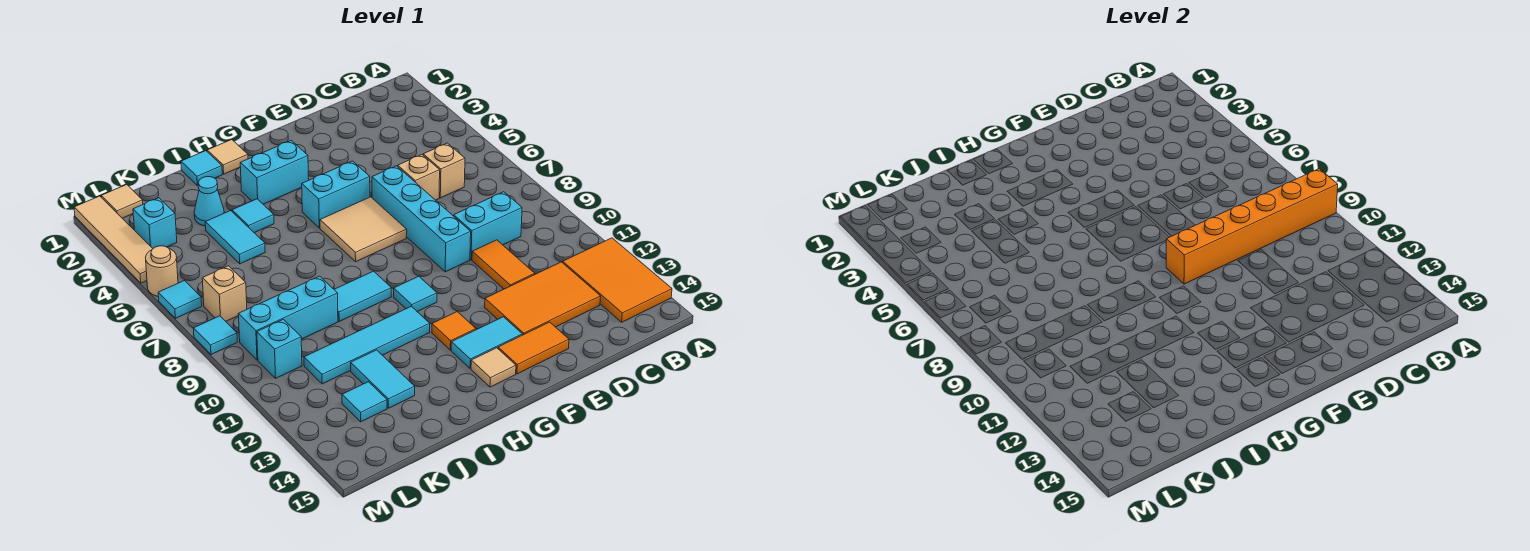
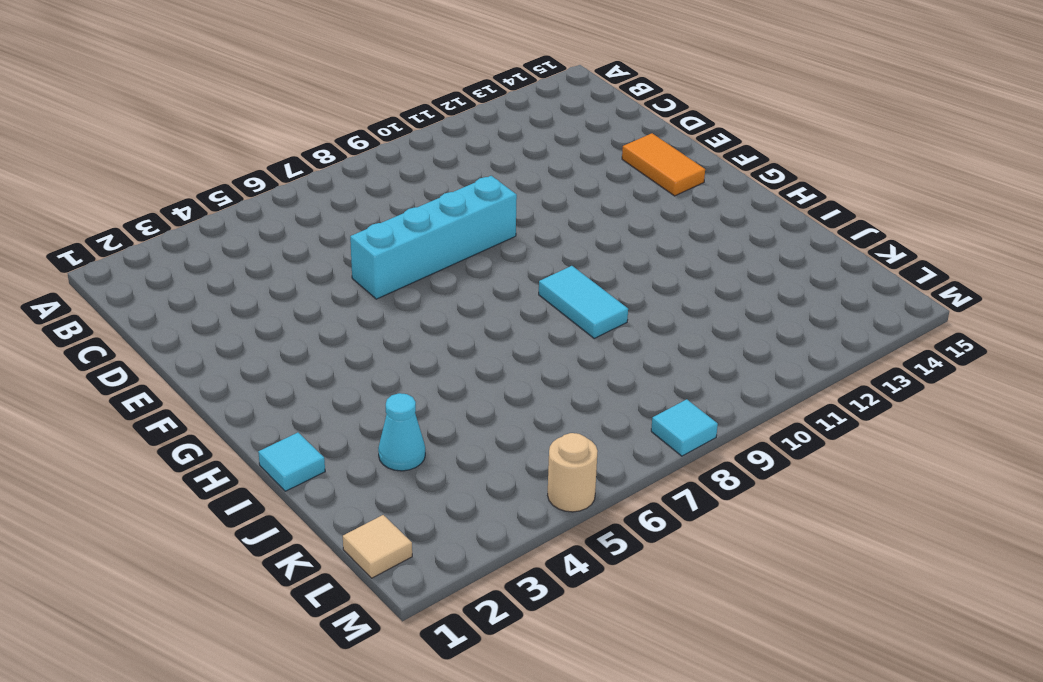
none -> orange tile A12:B14 level 1
none -> tan brick C6 level 1
none -> cyan brick C9:D9 level 1
none -> orange tile C12:E13 level 1

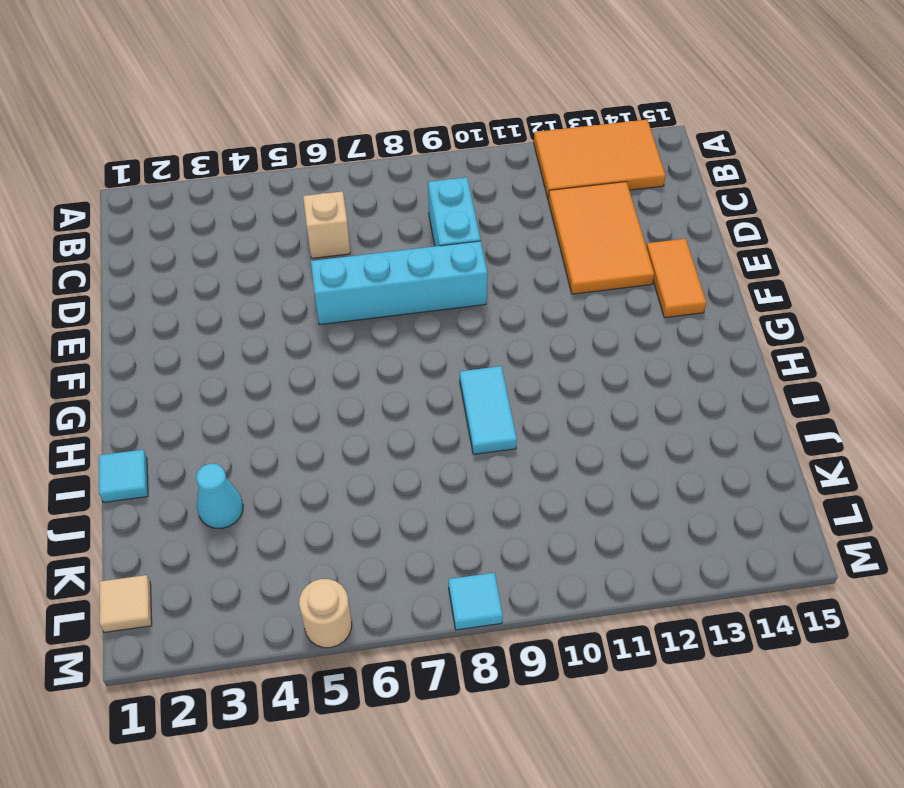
none -> tan brick D6 level 1
none -> orange tile D10:D11 level 1
none -> cyan brick F5:G5 level 1
none -> tan tile F6:G7 level 1

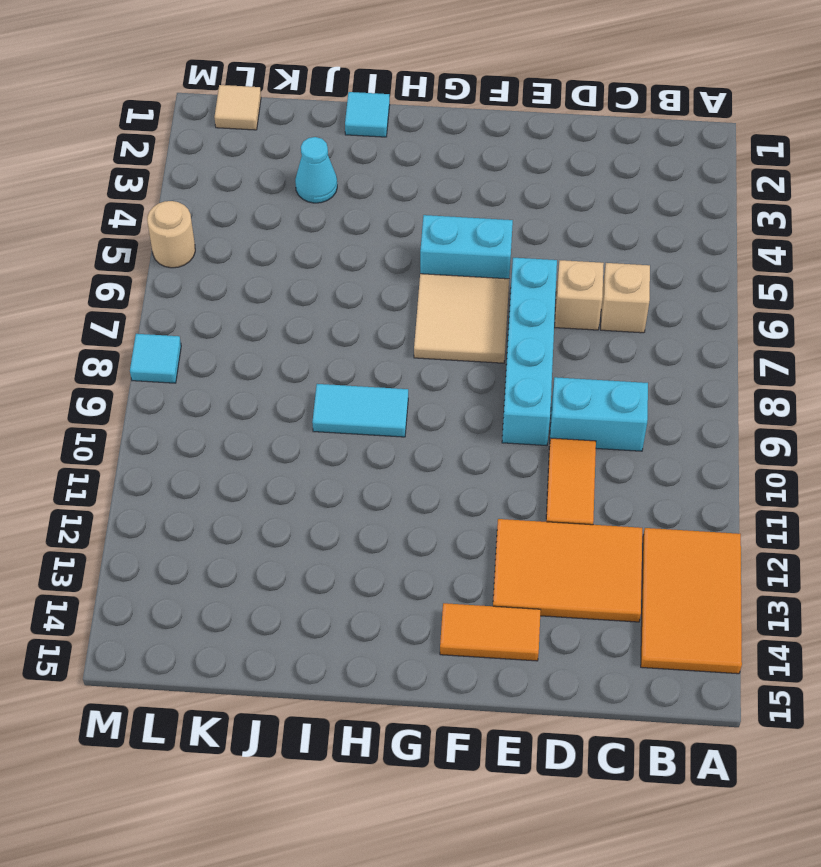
none -> cyan tile F13:G13 level 1
none -> cyan brick G3:H3 level 1
none -> cyan tile G10 level 1
none -> orange tile G12 level 1

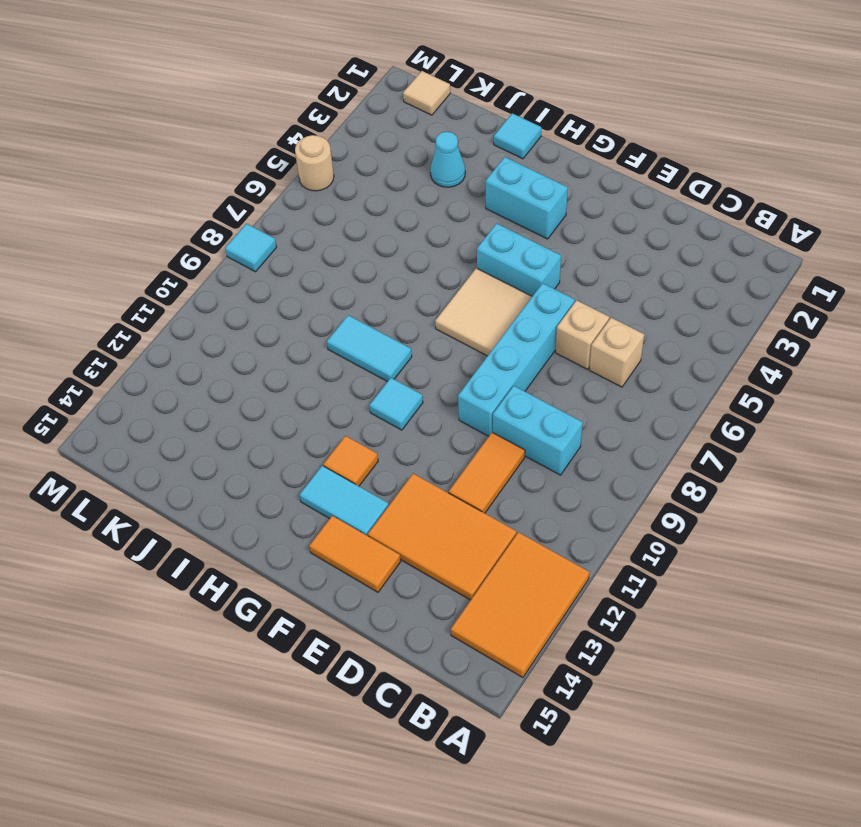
none -> tan tile G14 level 1
none -> tan tile H1 level 1
none -> cyan tile H11:K11 level 1
none -> cyan tile I4 level 1

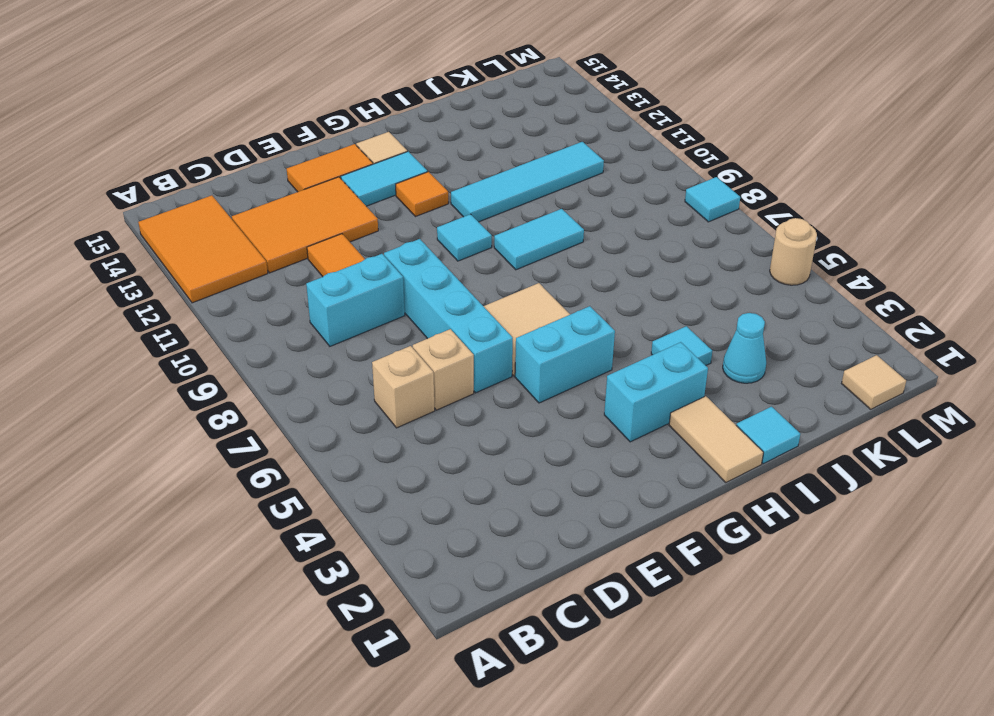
tan tile H1:H2 level 1 -> tan tile H1 level 1
none -> cyan tile J4:J5 level 1
none -> cyan brick J9:L9 level 1
none -> cyan tile J12:J13 level 1
none -> cyan tile K13 level 1

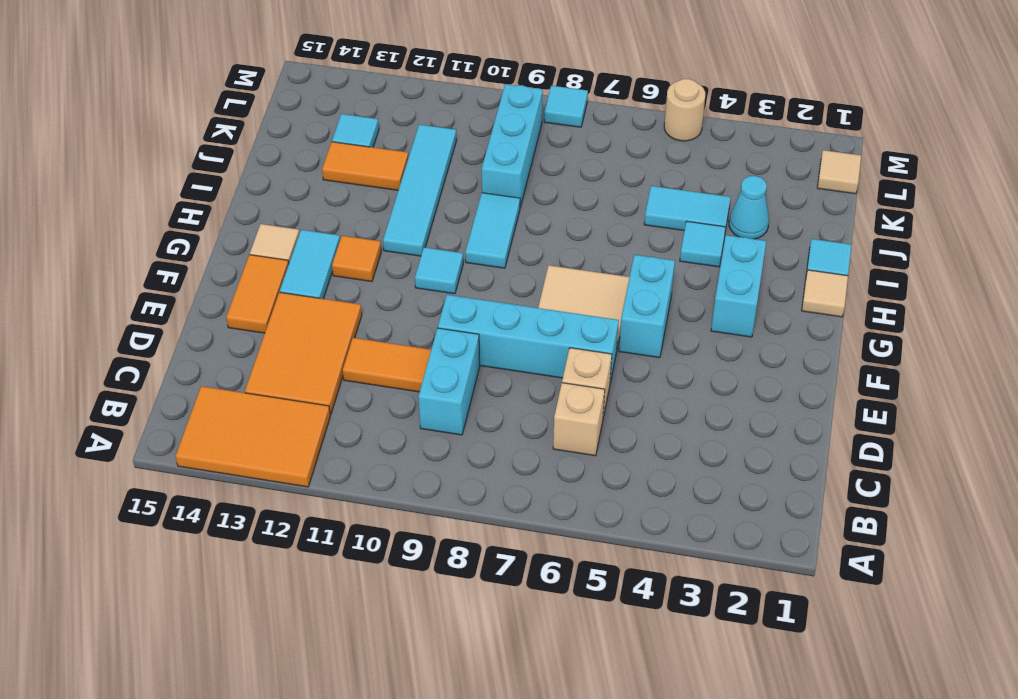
orange tile J12:J13 level 1 -> cyan tile J12:J13 level 1
none -> cyan brick L3 level 1
none -> tan brick L7 level 1
none -> cyan brick L10 level 1
none -> tan tile M1:M4 level 1

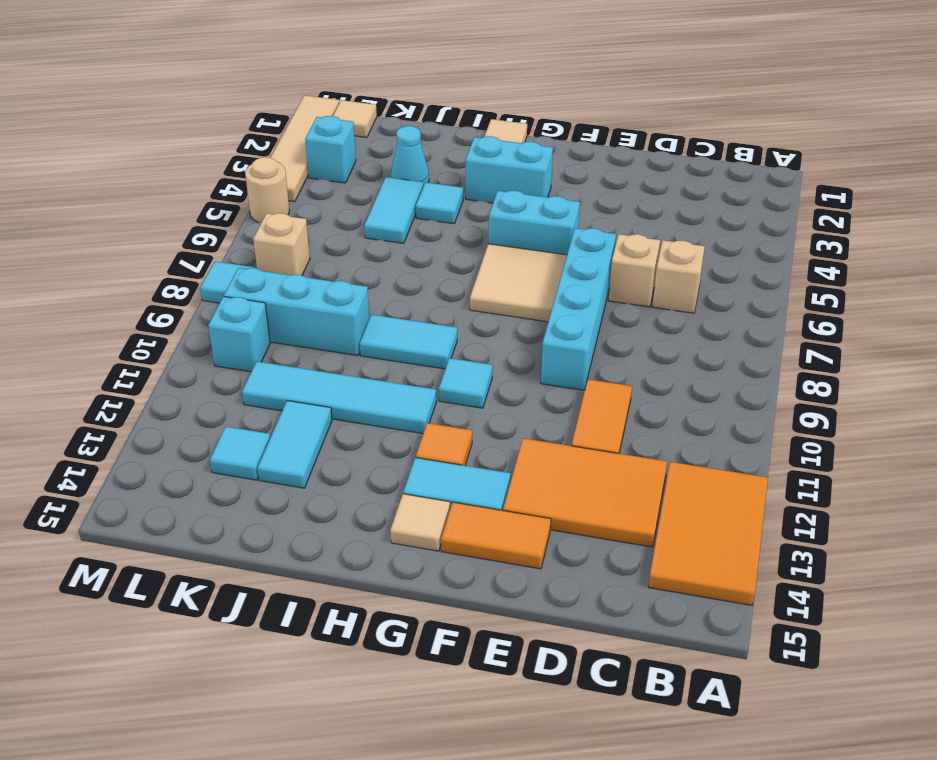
none -> cyan brick C9:D9 level 1
none -> cyan tile I1 level 1
none -> cyan tile M6 level 1
none -> orange brick A9:F9 level 2

